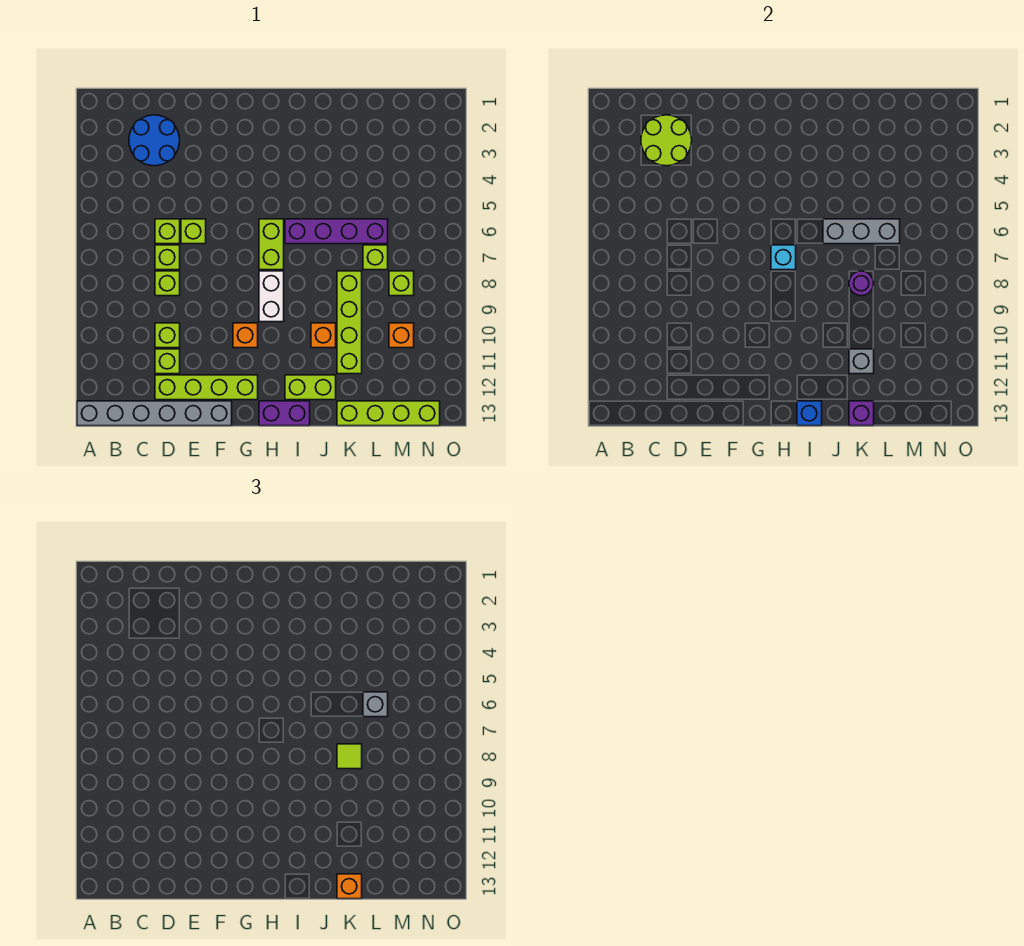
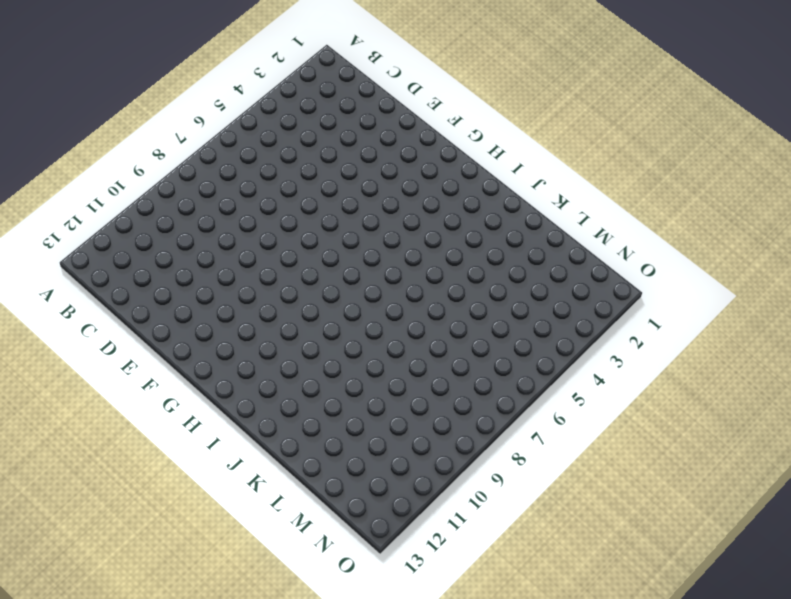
none -> grey brick A13:F13 level 1
none -> blue round brick C2:D3 level 1
none -> lime brick D6 level 1
none -> lime brick D7 level 1

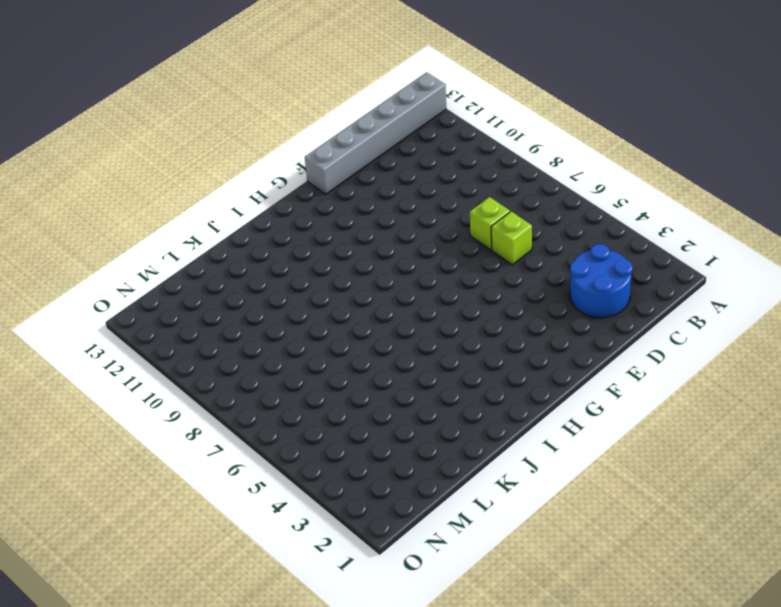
none -> lime brick D8 level 1
none -> lime brick D10 level 1
none -> lime brick D11 level 1
none -> lime brick D12:G12 level 1

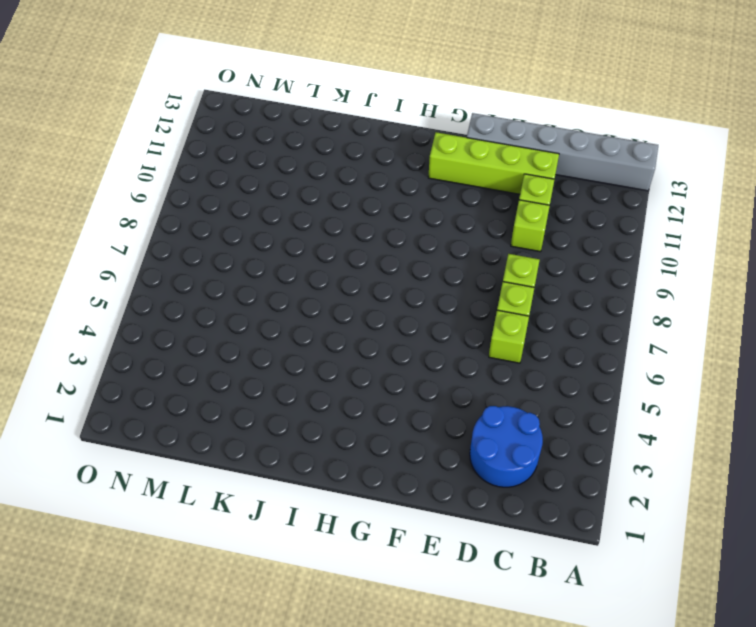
none -> lime brick E6 level 1
none -> orange brick G10 level 1
none -> lime brick H6:H7 level 1
none -> white brick H8:H9 level 1

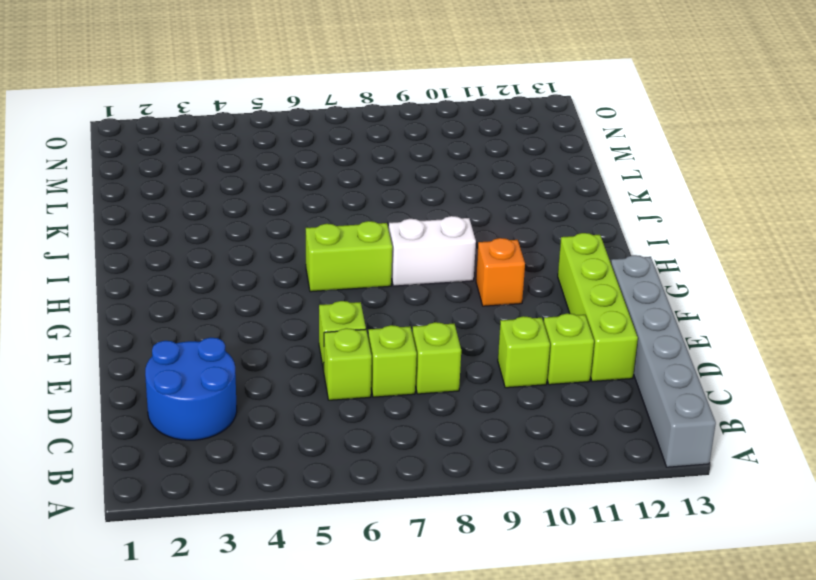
none -> purple brick H13:I13 level 1
none -> purple brick I6:L6 level 1
none -> lime brick I12:J12 level 1
none -> orange brick J10 level 1

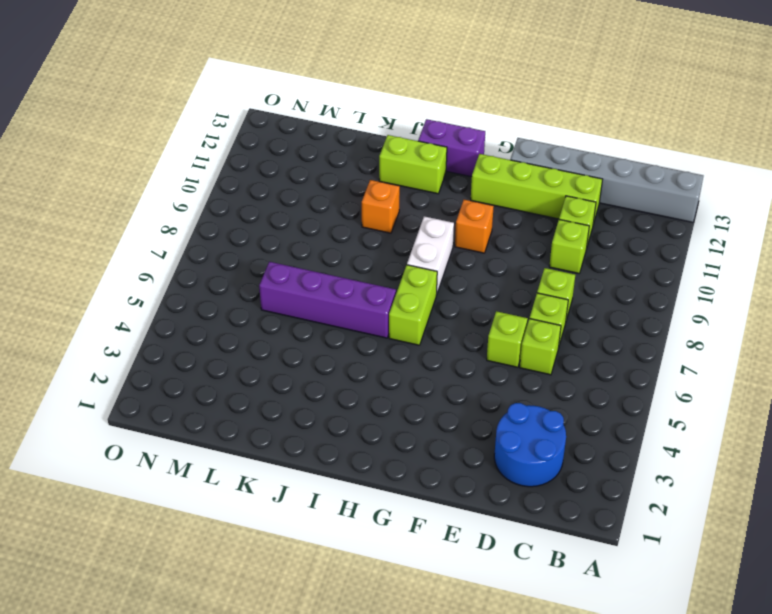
none -> lime brick K8:K11 level 1
none -> lime brick K13:N13 level 1
none -> lime brick L7 level 1
none -> lime brick M8 level 1

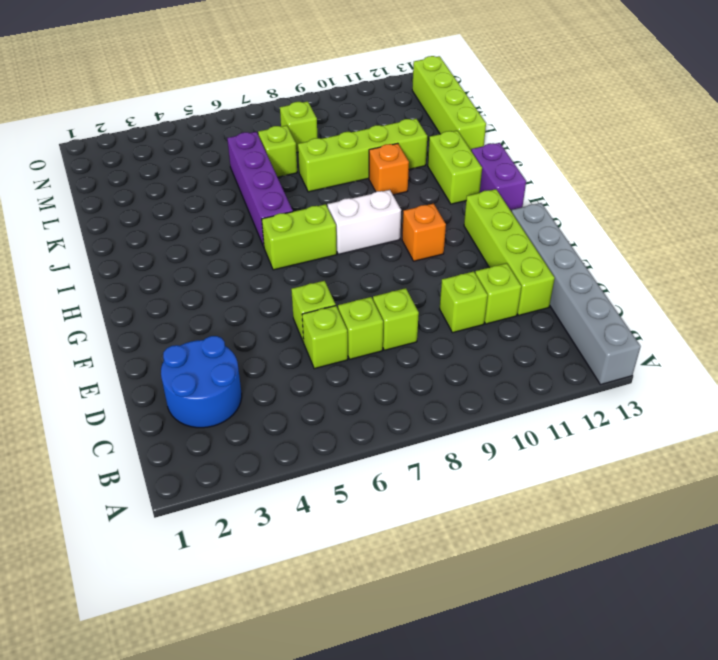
none -> orange brick M10 level 1
none -> lime round brick C2:D3 level 2
none -> cyan brick H7 level 2
none -> blue brick I13 level 2

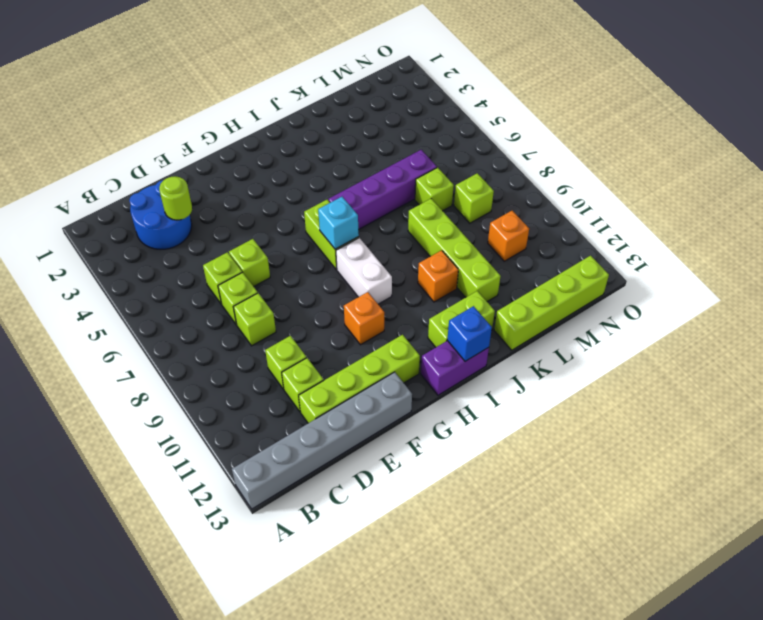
lime round brick D3 level 2 -> lime round brick C2:D3 level 2
none -> grey brick J6:L6 level 2
none -> purple round brick K8 level 2
none -> grey brick K11 level 2
none -> purple brick K13 level 2

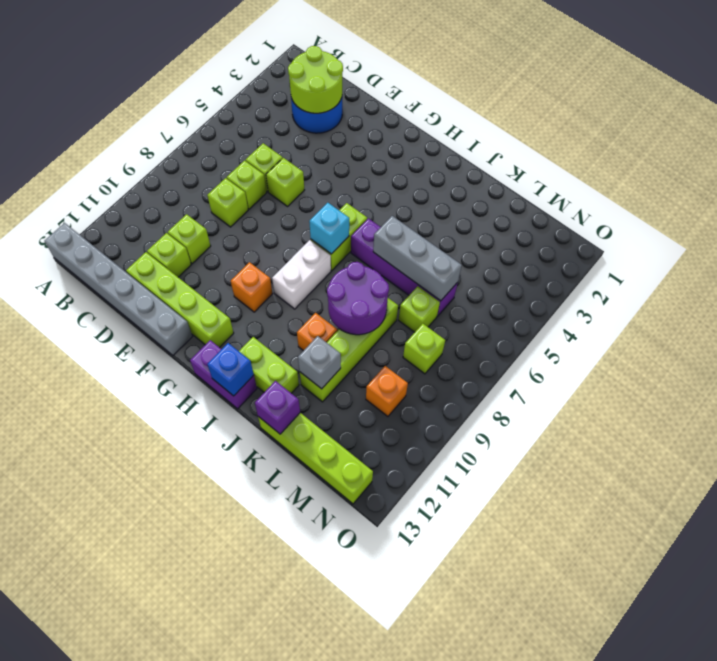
purple round brick J8:K9 level 2 -> purple round brick K8 level 2
none -> lime tile K8 level 3
none -> orange brick K13 level 3
none -> grey brick L6 level 3

